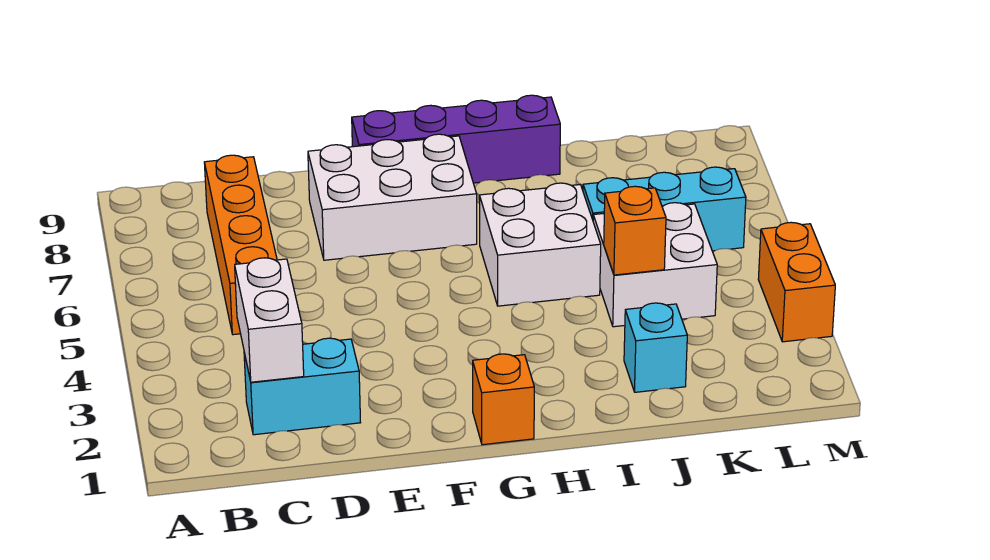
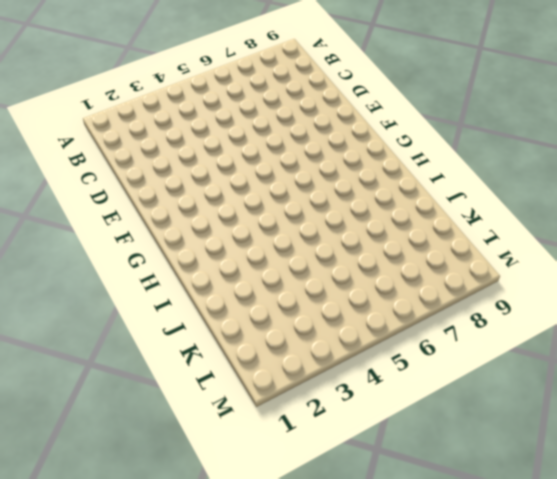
none -> cyan brick C2:D2 level 1
none -> orange brick C5:C8 level 1
none -> white brick E7:G8 level 1

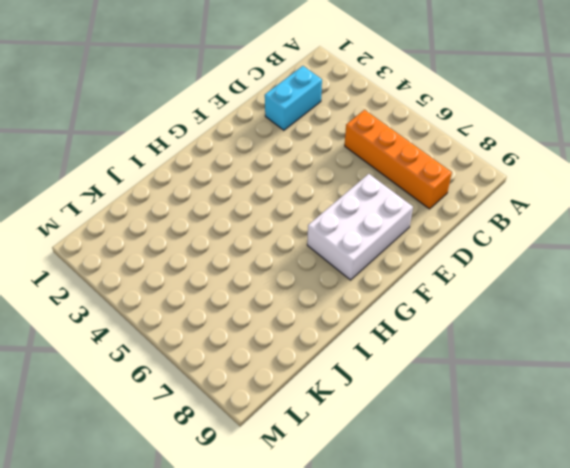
none -> purple brick F9:I9 level 1
none -> orange brick G1 level 1
none -> white brick H5:I6 level 1

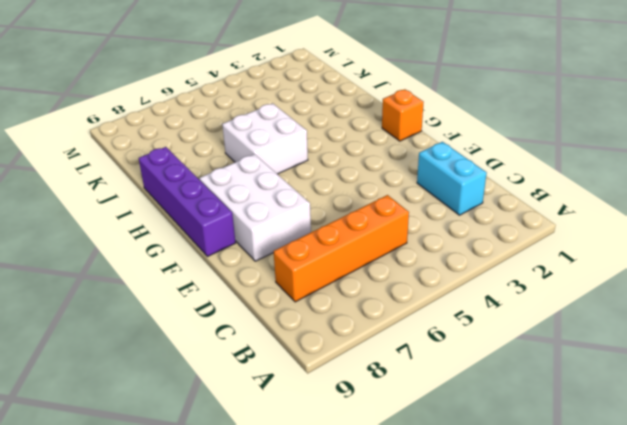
none -> cyan brick J2 level 1
none -> white brick J4:K5 level 1
none -> cyan brick J6:L6 level 1

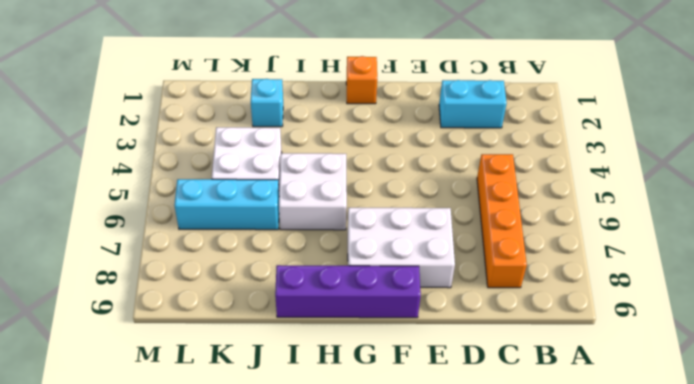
none -> orange brick M3:M4 level 1
none -> white brick C2:C3 level 2
none -> orange brick J4 level 2

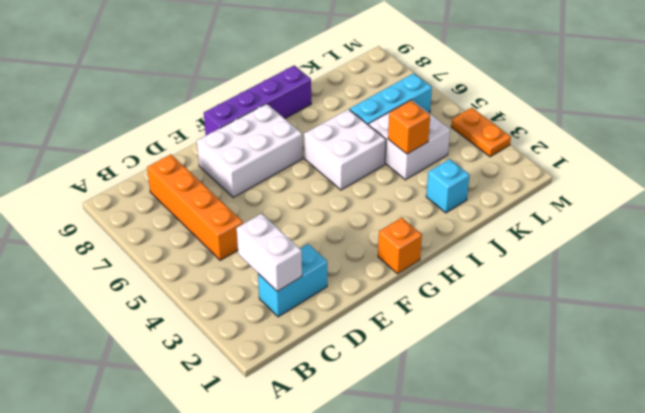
orange plate M3:M4 level 1 -> orange brick M3:M4 level 1

